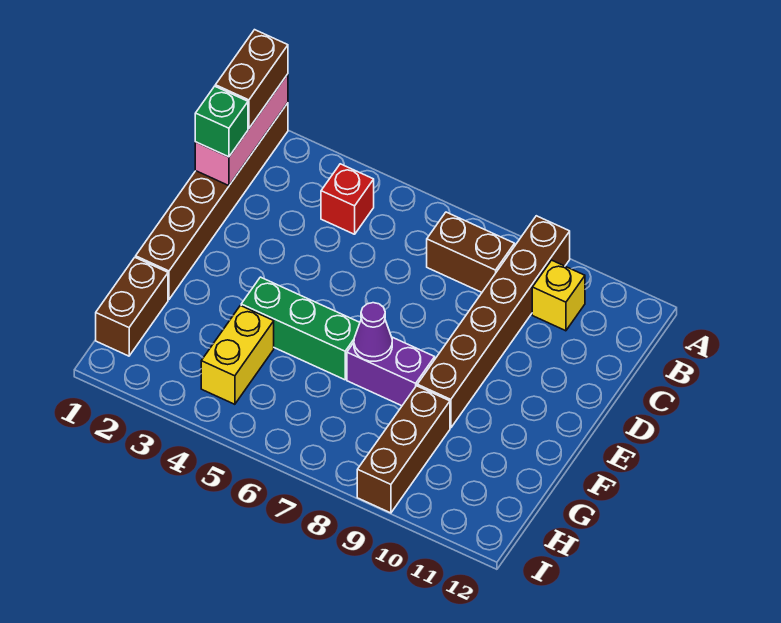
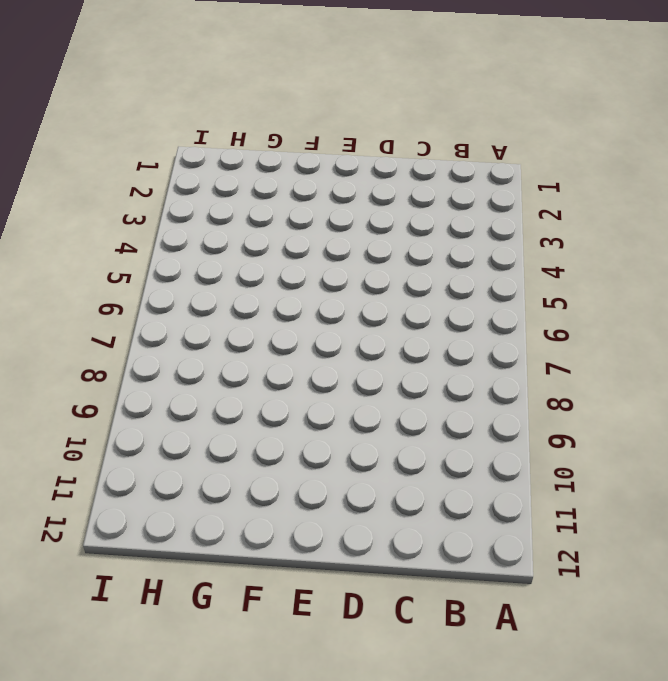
none -> brown brick A1:F1 level 1
none -> brown brick A9:F9 level 1
none -> red brick B4 level 1

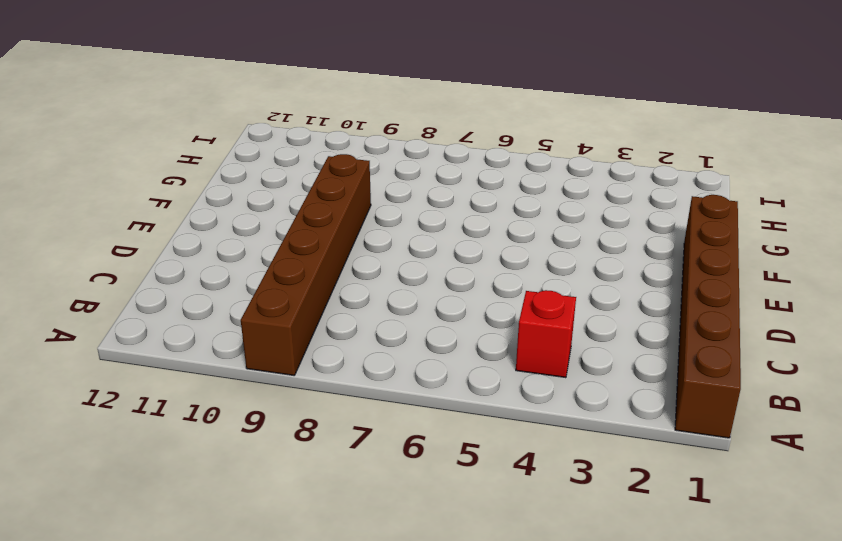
none -> brown brick B7:B8 level 1
none -> yellow brick B10 level 1
none -> green brick F4:F6 level 1

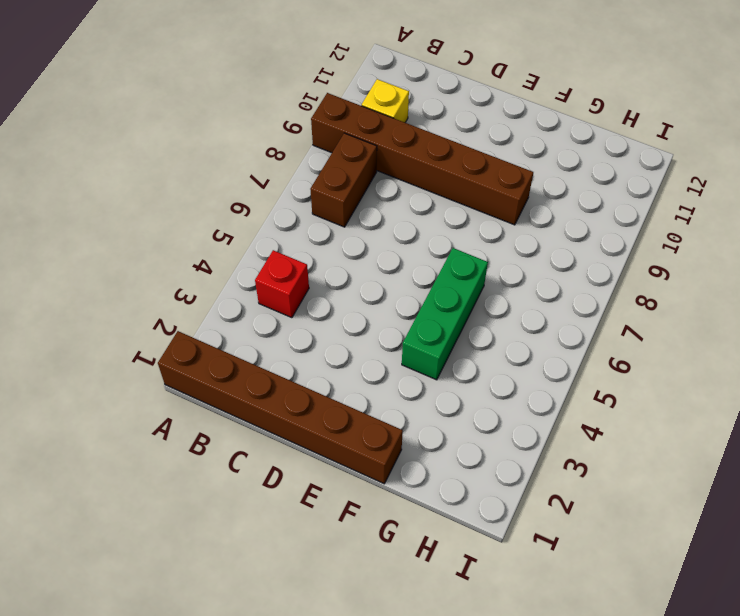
none -> purple brick F7:F8 level 1
none -> brown brick G1:H1 level 1
none -> yellow brick G4:H4 level 1

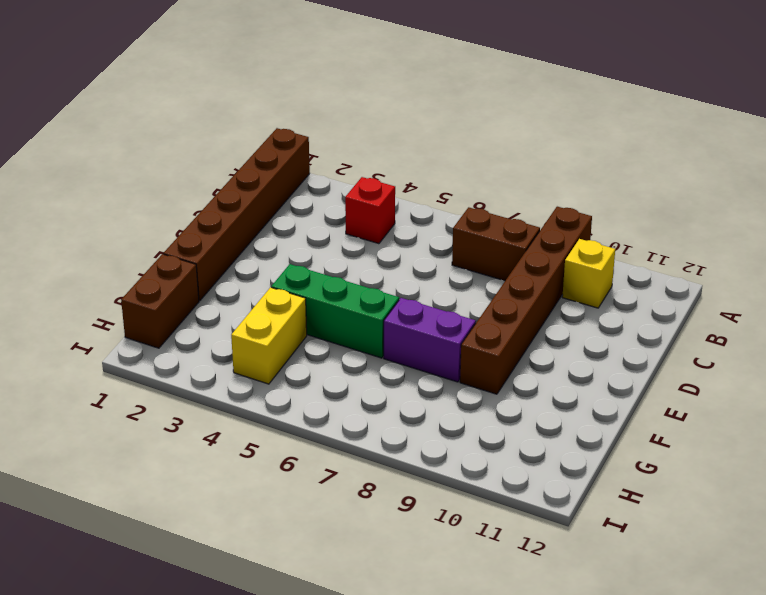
none -> brown brick G9:I9 level 1
none -> pink brick A1:C1 level 2
none -> purple cone F7 level 2

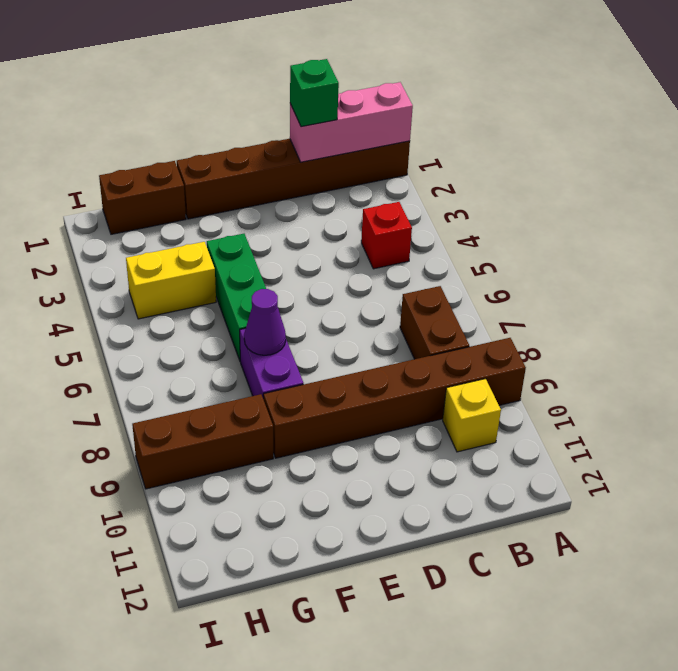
none -> brown brick A1:B1 level 3

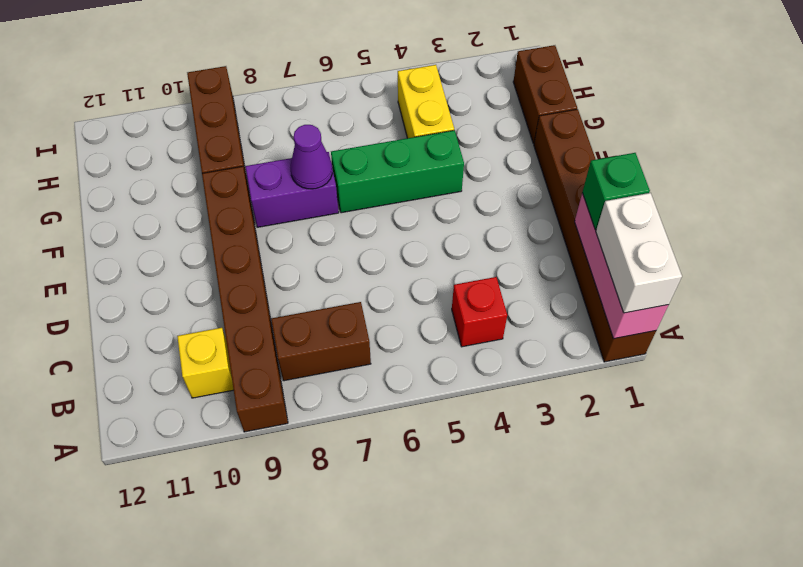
white brick A1:B1 level 3 -> brown brick A1:B1 level 3

